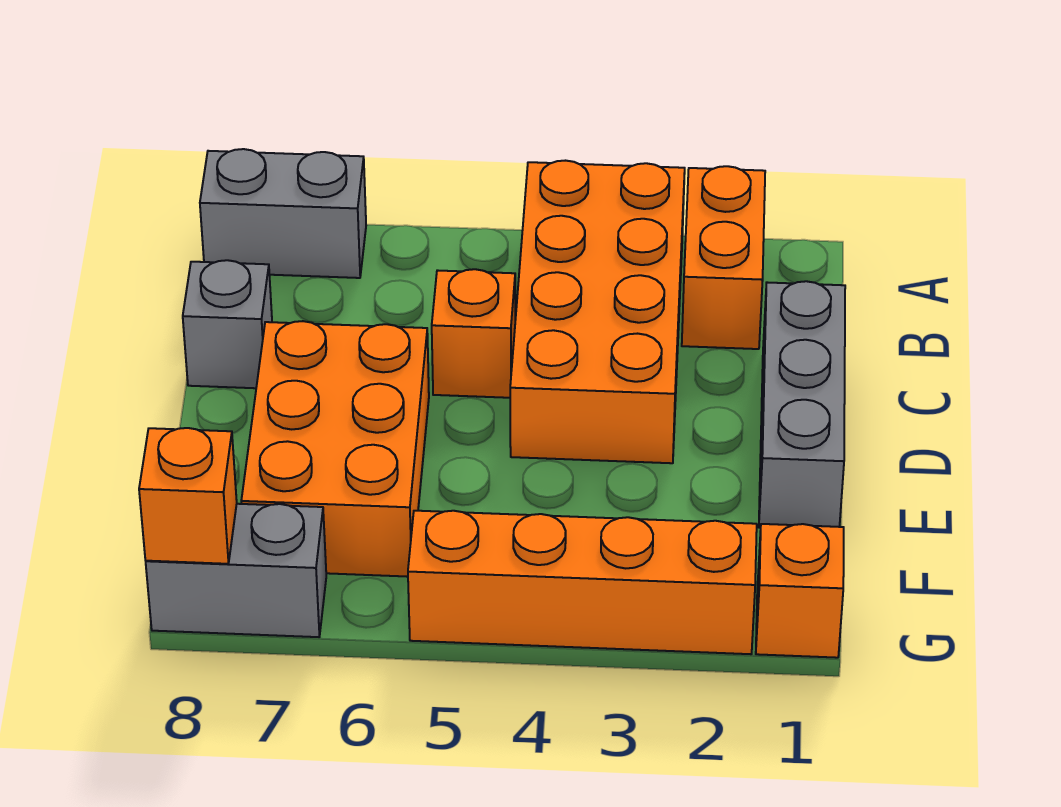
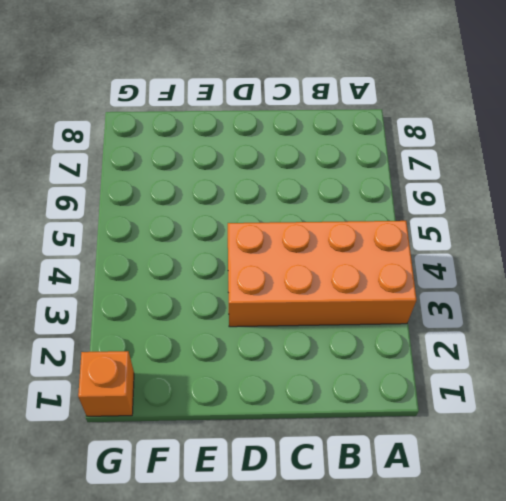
none -> orange brick A2:B2 level 1
none -> grey brick A7:A8 level 1

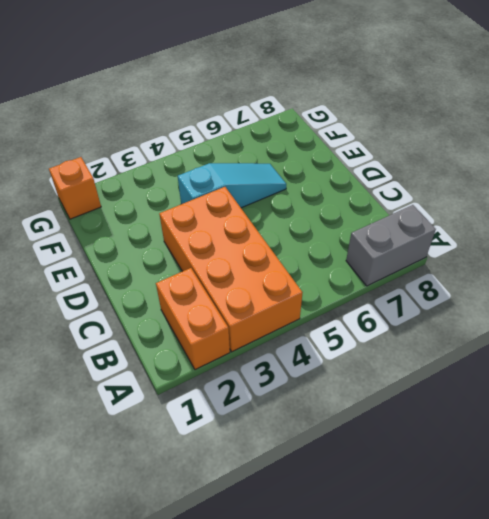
cyan slope E4:E6 level 1 top 4 -> orange brick D6:F7 level 1
none -> grey brick C1:E1 level 1
none -> orange brick C5 level 1

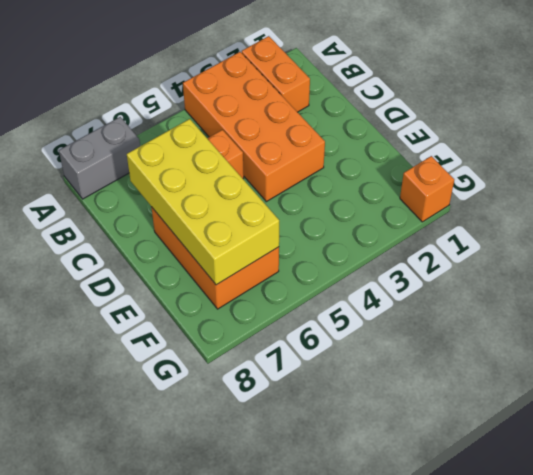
yellow brick C6:F7 level 2 -> none
none -> grey brick C1:E1 level 1
none -> grey brick C8 level 1

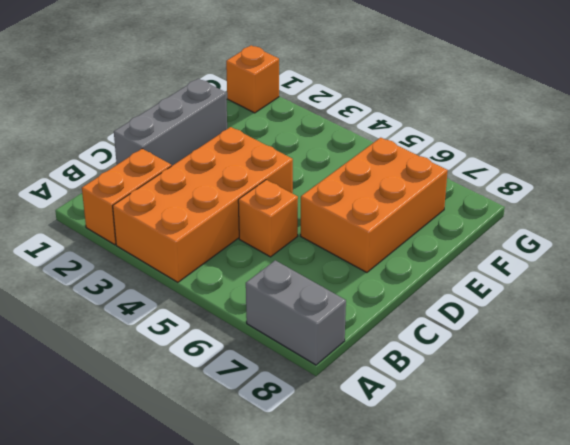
none -> grey brick C8 level 1
none -> orange brick G2:G5 level 1

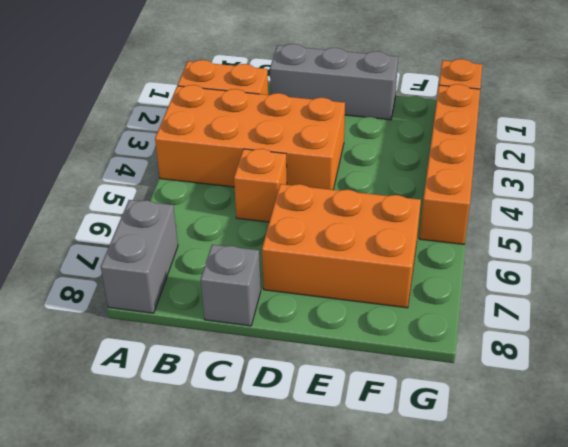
none -> grey brick G7:G8 level 1
none -> orange brick G8 level 2

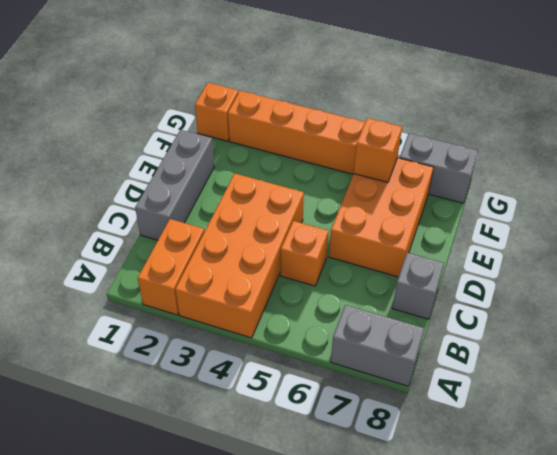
orange brick F6 level 2 -> orange brick G8 level 2

